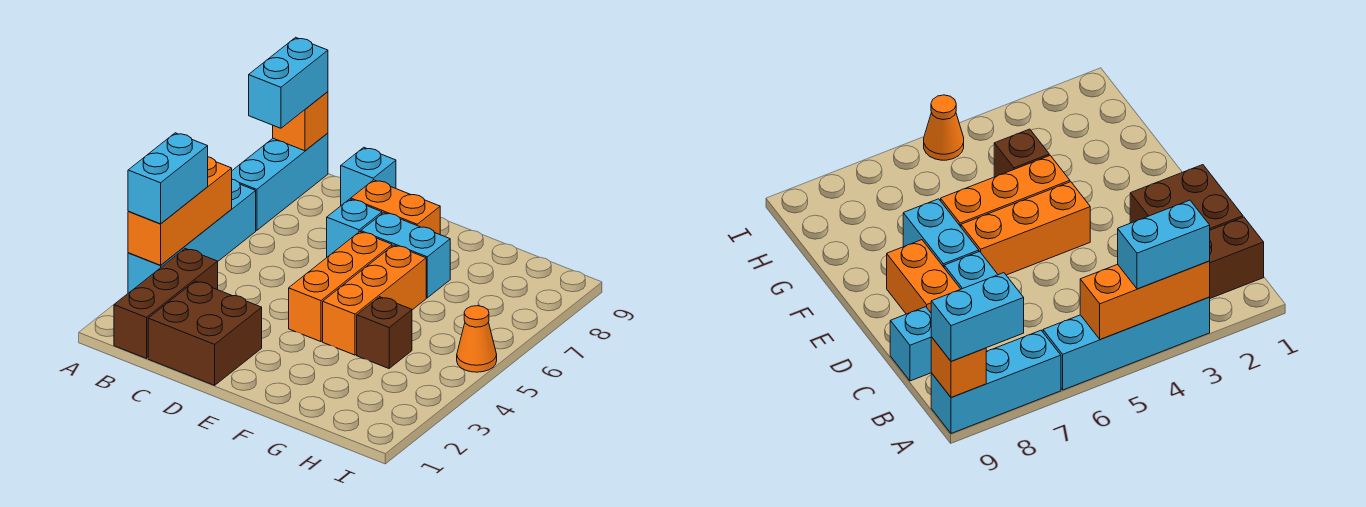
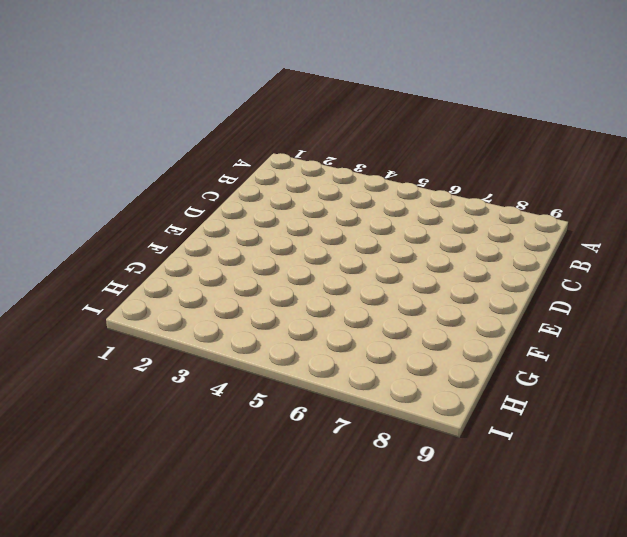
none -> cyan brick A3:A6 level 1
none -> cyan brick A7:A9 level 1
none -> brown brick B1:B3 level 1

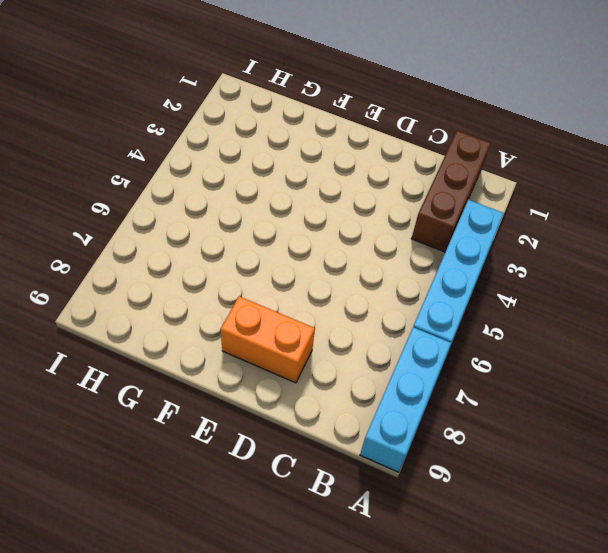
none -> brown brick C1:D2 level 1
none -> cyan brick C9 level 1
none -> cyan brick D7 level 1

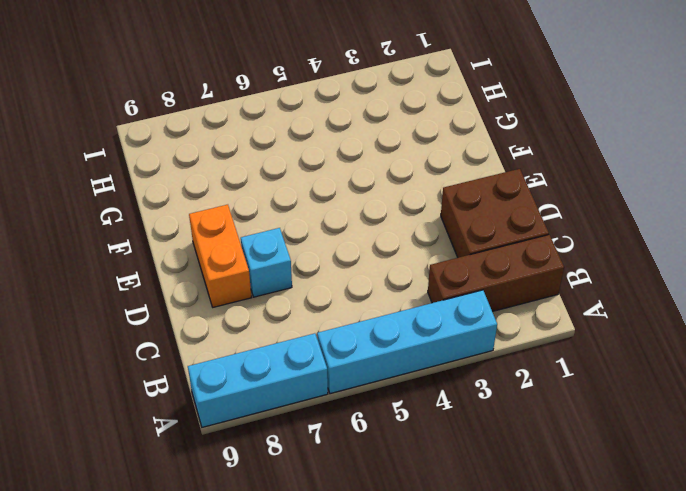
none -> cyan brick C9 level 1
none -> orange brick E4:E6 level 1
none -> cyan brick E7:F7 level 1

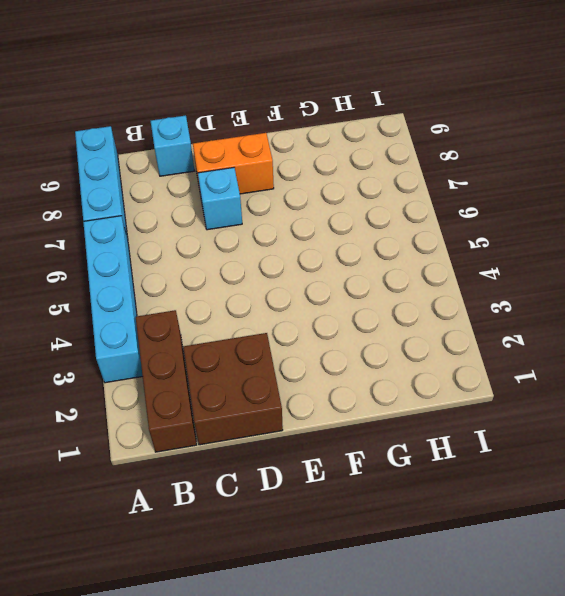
none -> orange brick E4:E6 level 1
none -> cyan brick E7:F7 level 1
none -> orange brick F4:F6 level 1

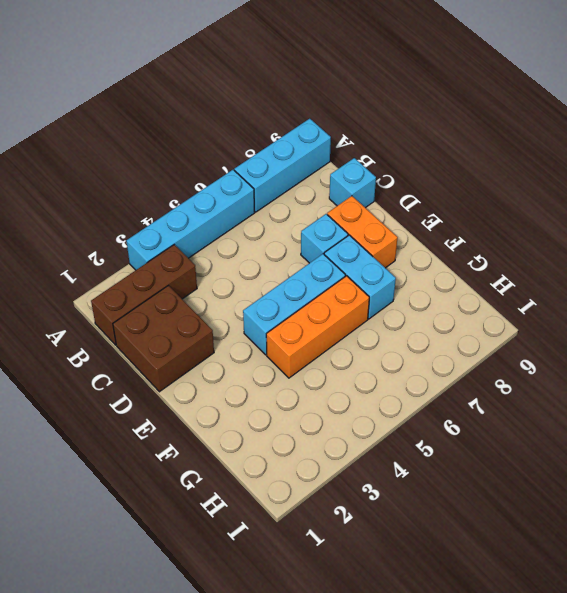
cyan brick E4:E6 level 1 -> orange brick E4:E6 level 1
none -> brown brick G4 level 1
none -> orange cone I5 level 1
none -> orange brick A3:A5 level 2

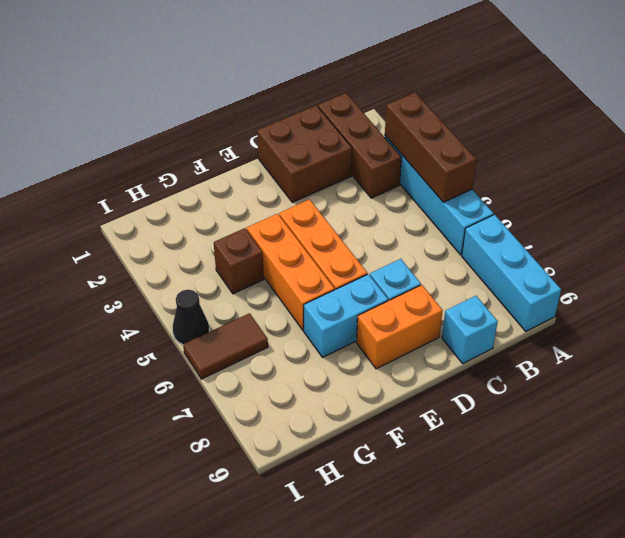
brown brick A3:A5 level 2 -> orange brick A3:A5 level 2
brown tile H6:I6 level 1 -> none
black cone I5 level 1 -> orange cone I5 level 1
none -> orange brick A9 level 2
none -> cyan brick A3:A4 level 3
none -> cyan brick A8:A9 level 3

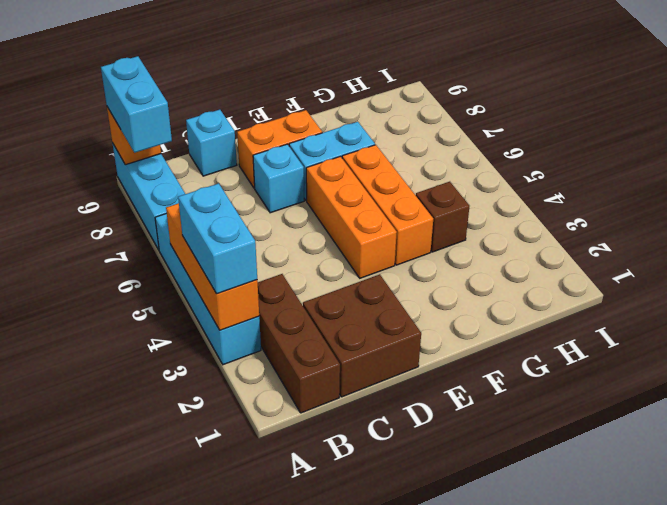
none -> orange cone I5 level 1

